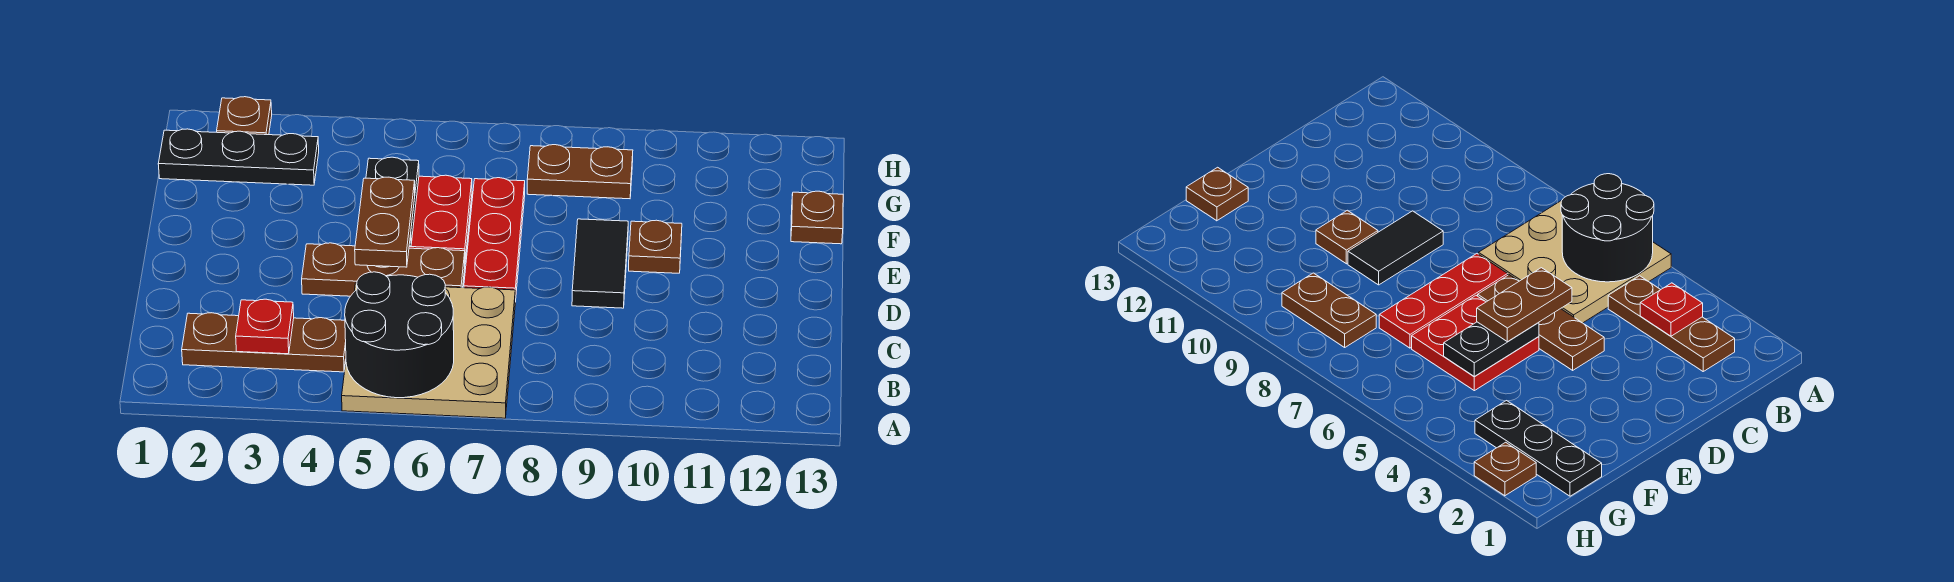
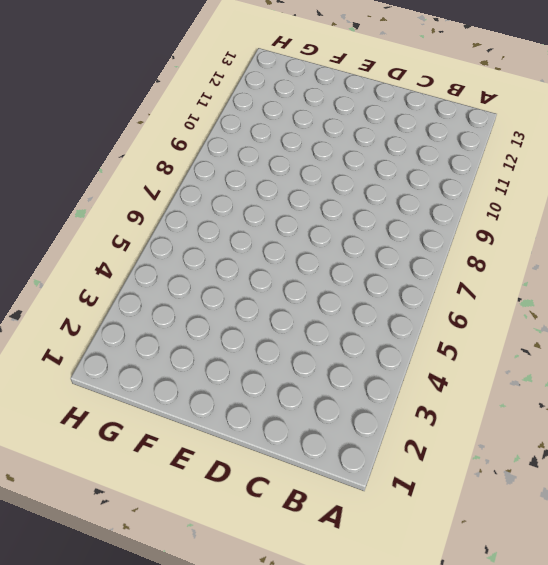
none -> tan plate A5:C7 level 1
none -> brown plate B2:B4 level 1
none -> brown plate D4:D6 level 1

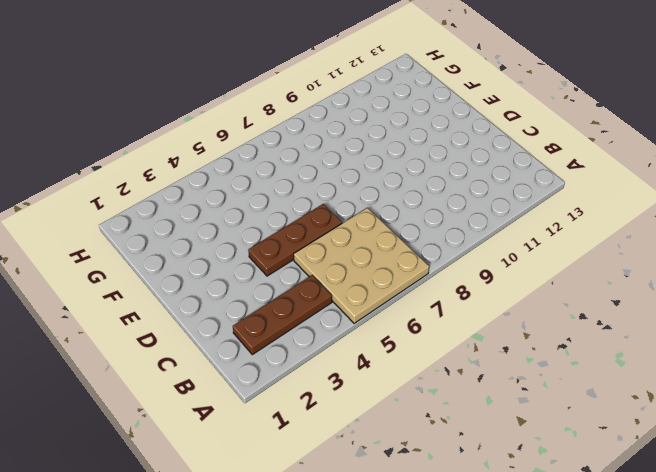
none -> red plate D7:F7 level 1
none -> black tile D9:E9 level 1
none -> red plate E5:F6 level 1

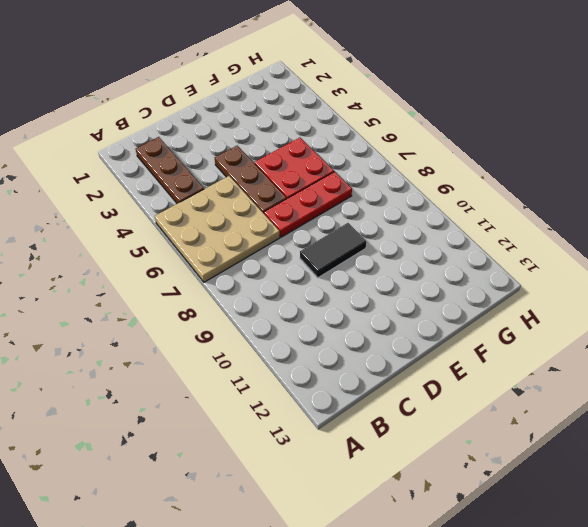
none -> brown plate E10 level 1
none -> brown plate F13 level 1
none -> black plate G1:G3 level 1

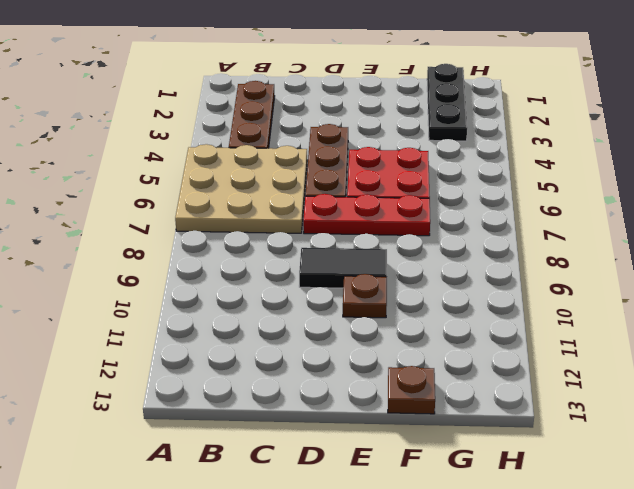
none -> brown plate G8:G9 level 1
none -> brown plate H2 level 1
none -> black round brick A5:B6 level 2

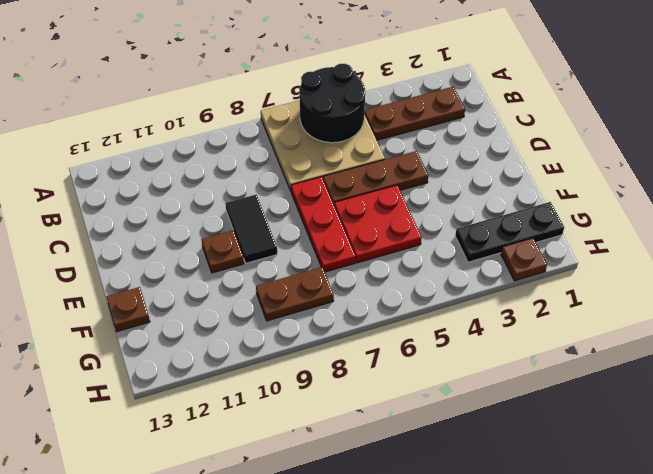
none -> red plate B3 level 2
none -> black plate E5:F5 level 2
none -> brown plate D5:E5 level 3

